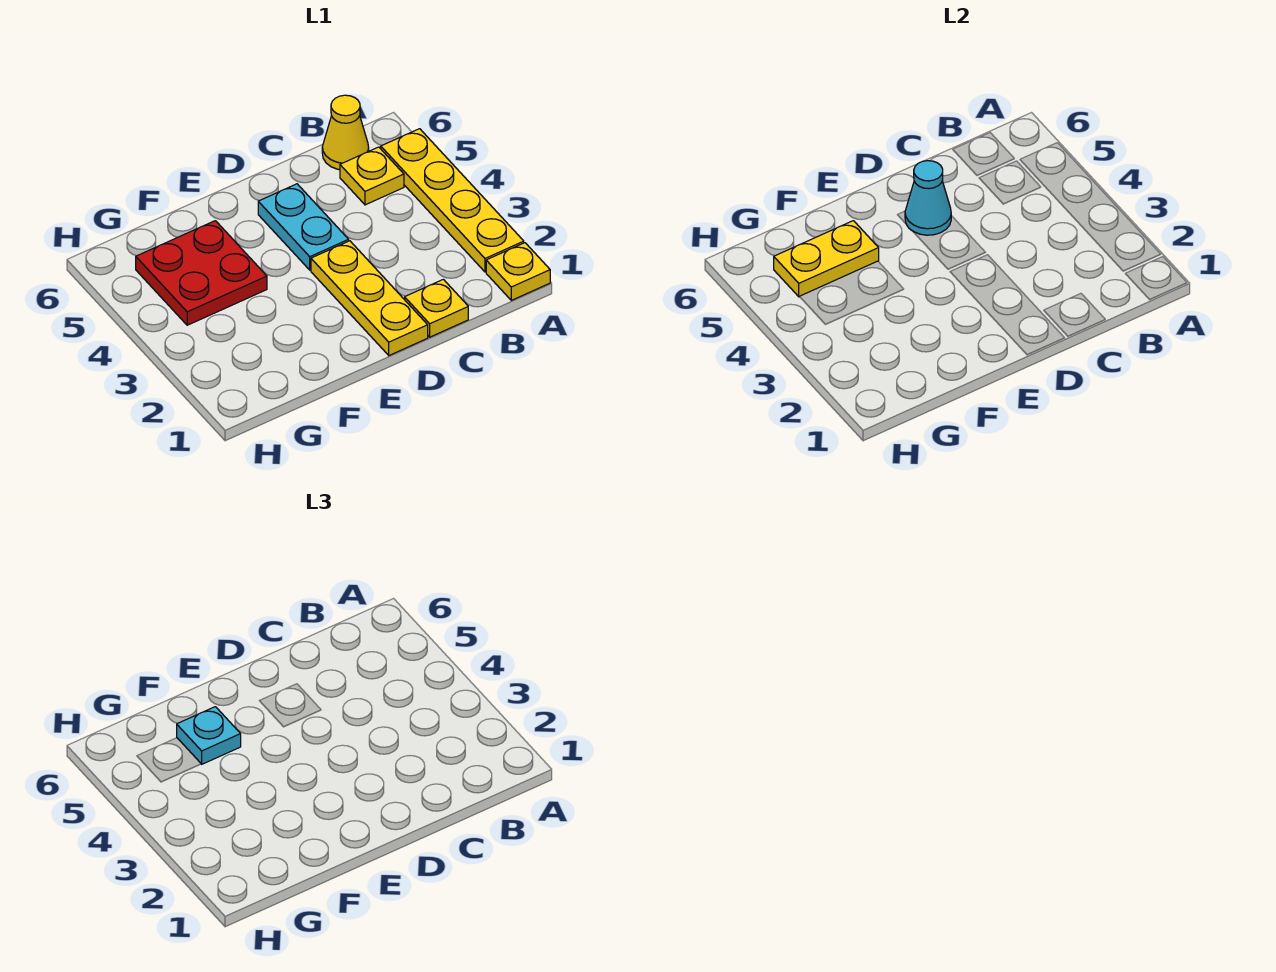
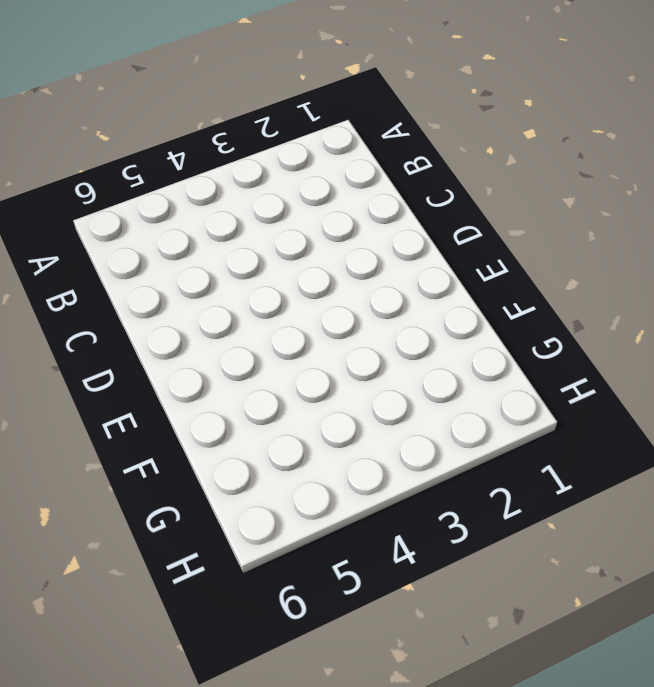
none -> yellow plate A1 level 1
none -> yellow plate A2:A5 level 1

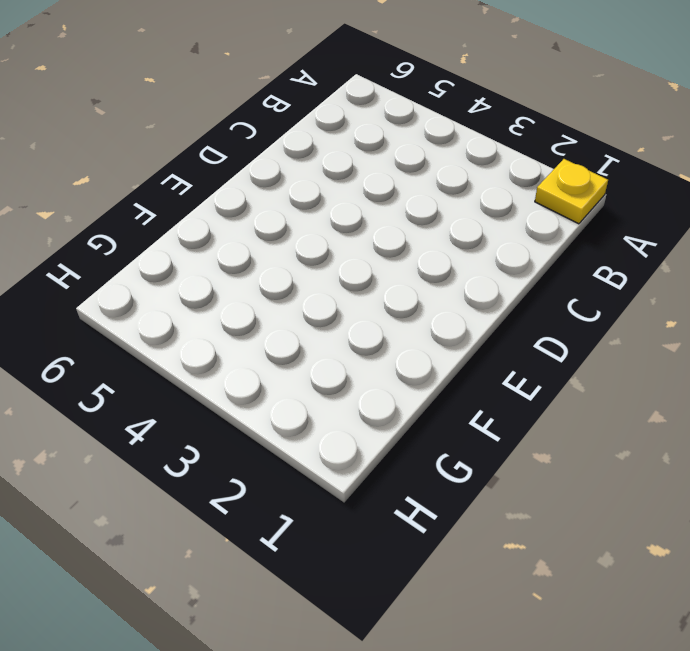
none -> yellow plate A2:A5 level 1
none -> yellow plate B5 level 1

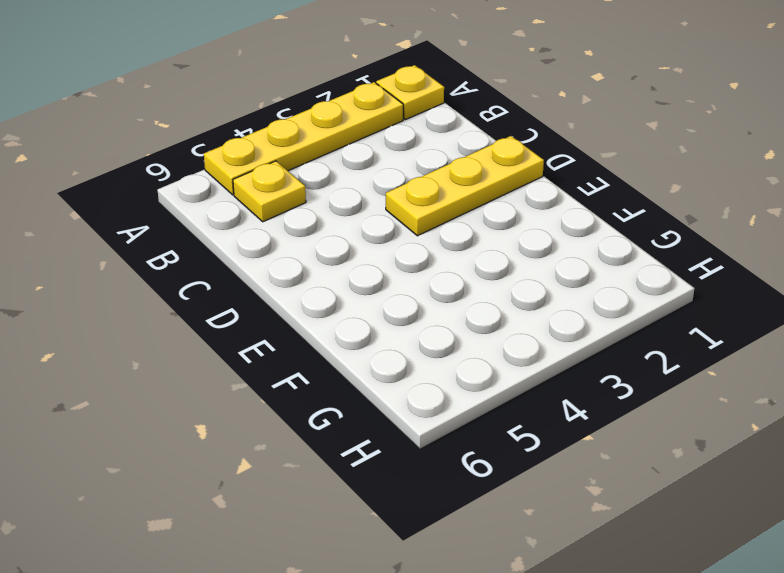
none -> yellow cone B6 level 1
none -> yellow plate C1 level 1

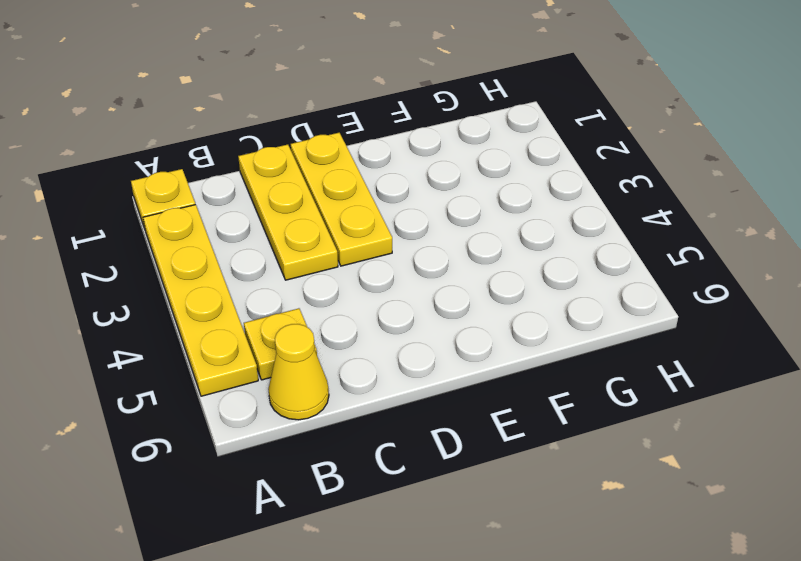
yellow plate C1:C3 level 1 -> yellow plate C1 level 1
none -> cyan plate D4:D5 level 1
none -> red plate F4:G5 level 1

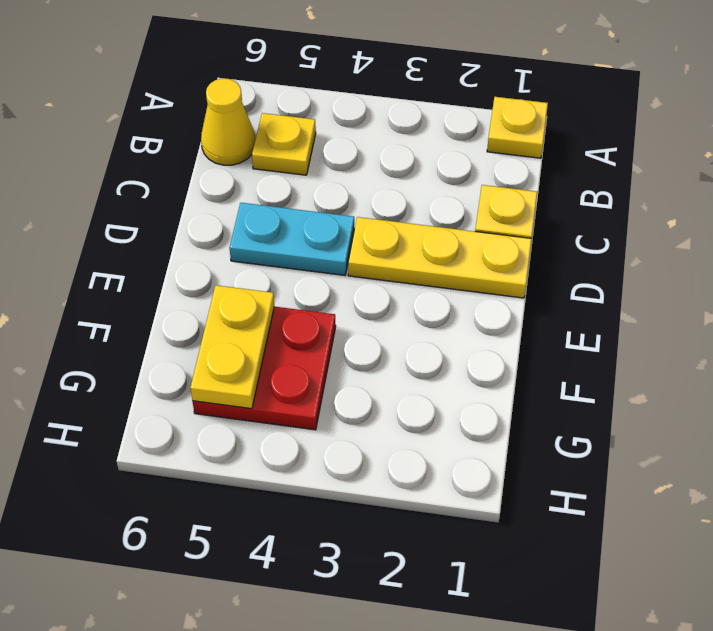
none -> yellow plate A2:A5 level 1
none -> cyan cone D5 level 2

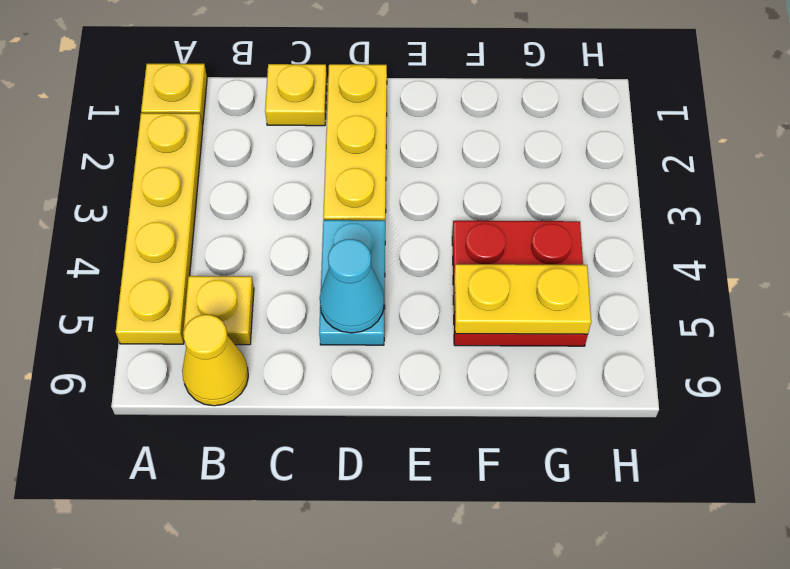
none -> cyan plate F5 level 3

